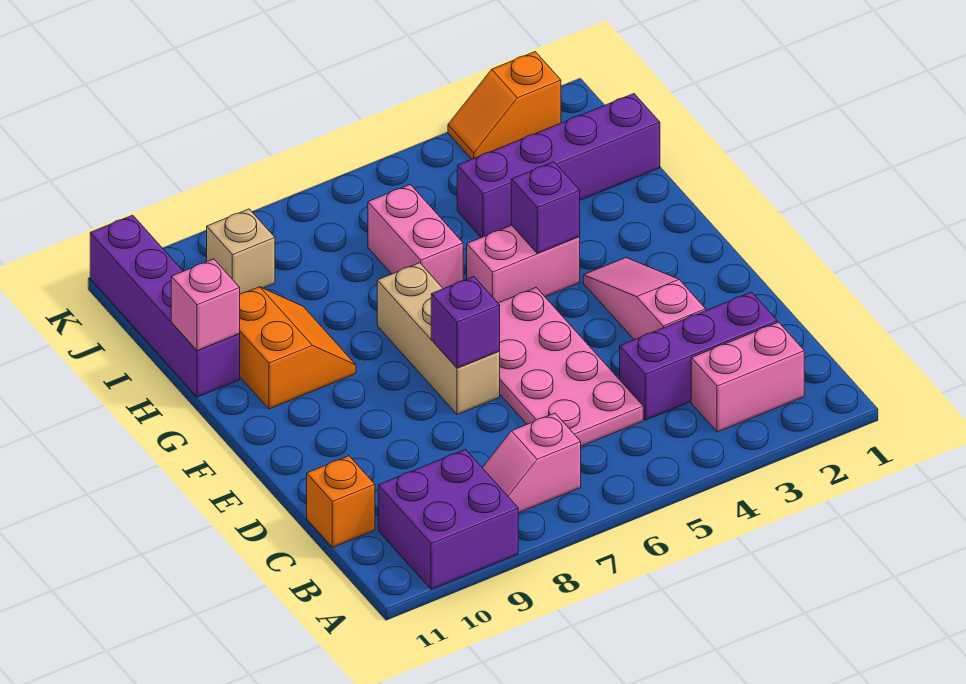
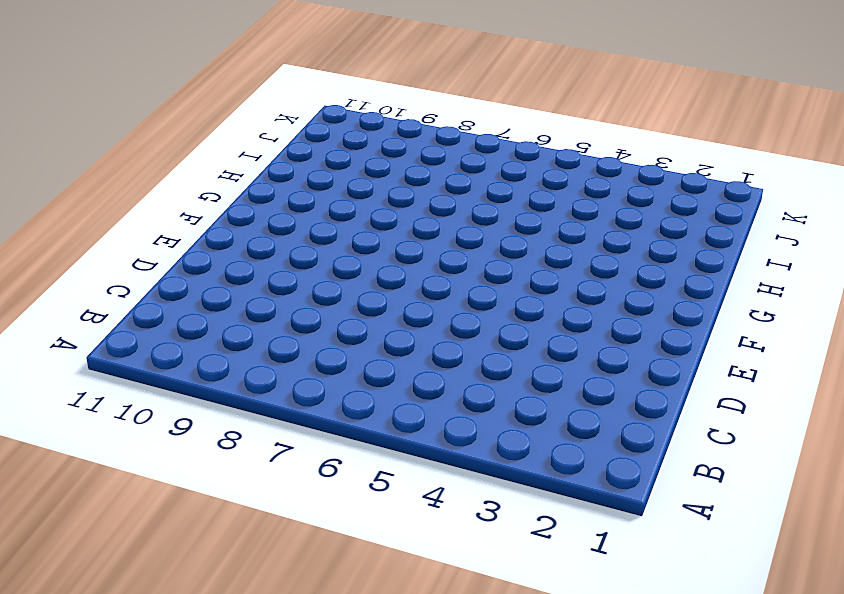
none -> purple brick A9:B10 level 1
none -> pink brick B2:B3 level 1
none -> pink slope B7:B8 level 1 top 7

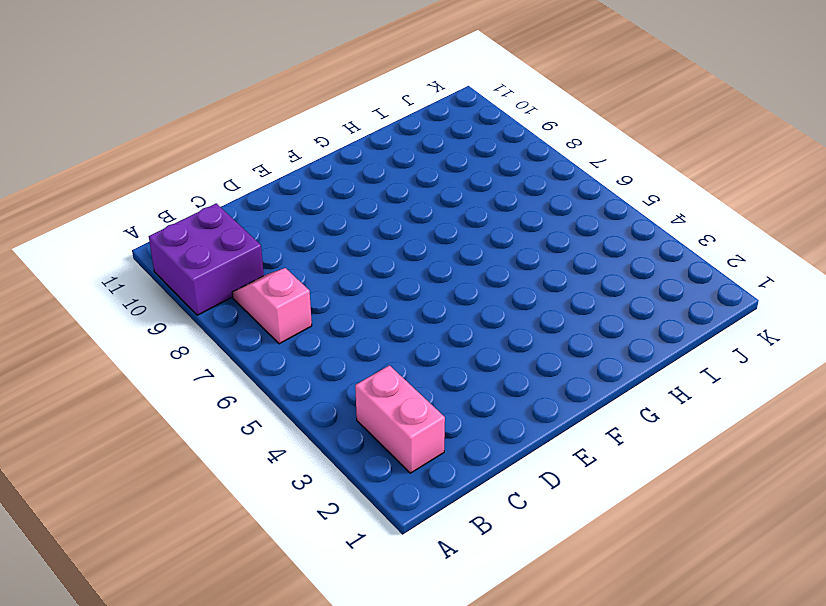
none -> purple brick C2:C4 level 1
none -> pink plate C5:F6 level 1
none -> orange brick C11 level 1

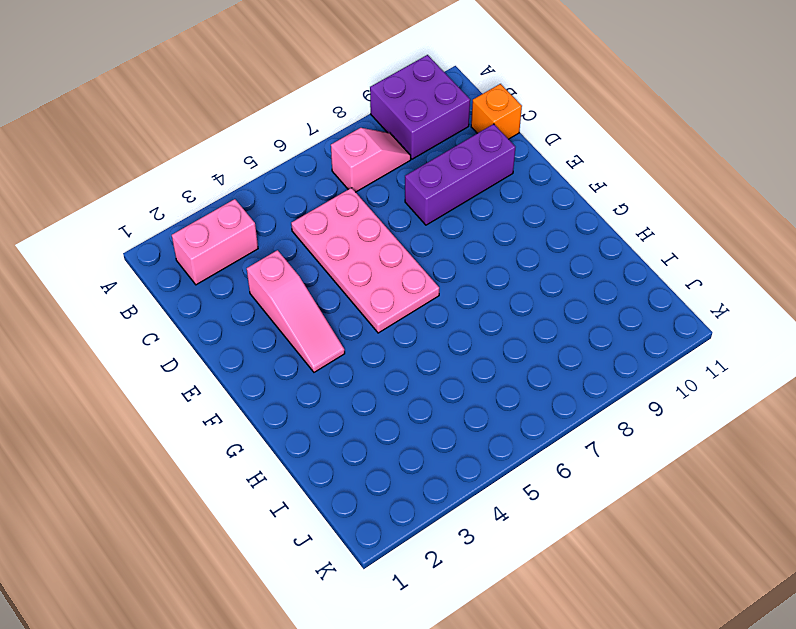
purple brick D8:D10 level 1 -> purple brick C2:C4 level 1
none -> tan brick E7:G7 level 1
none -> pink brick G4:G5 level 1
none -> orange slope G9:H10 level 1 top 10

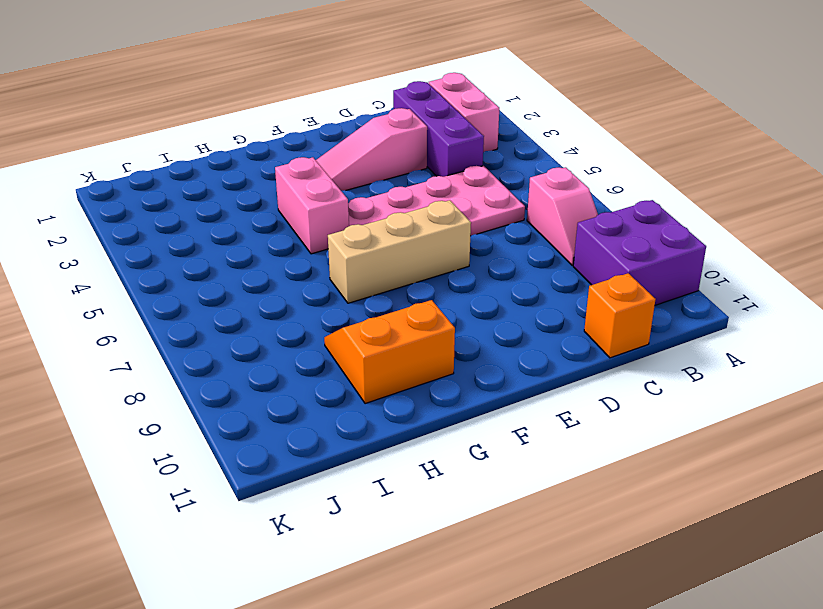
none -> pink brick H6:I6 level 1
none -> purple brick H11:K11 level 1
none -> purple brick I1:I4 level 1

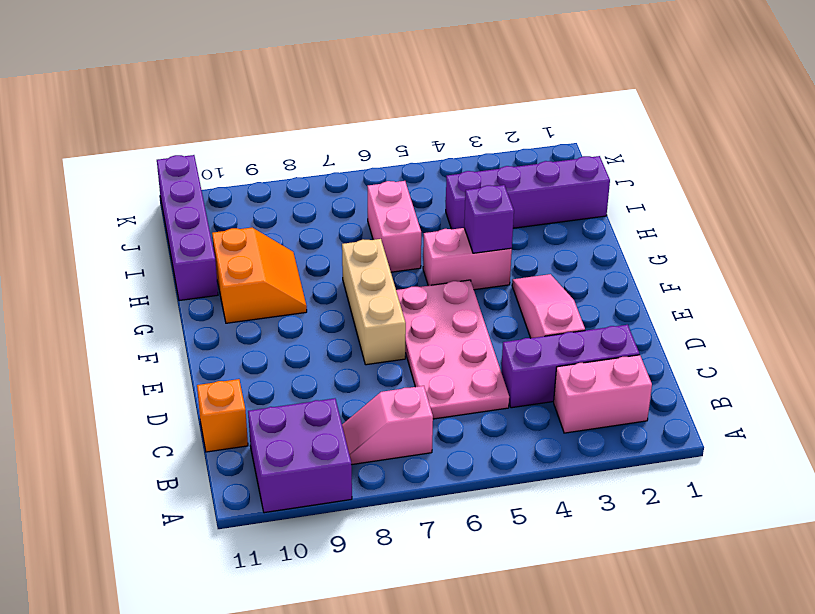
none -> tan brick J9 level 1
none -> orange slope K2:K3 level 1 top 2
none -> purple brick E7 level 2

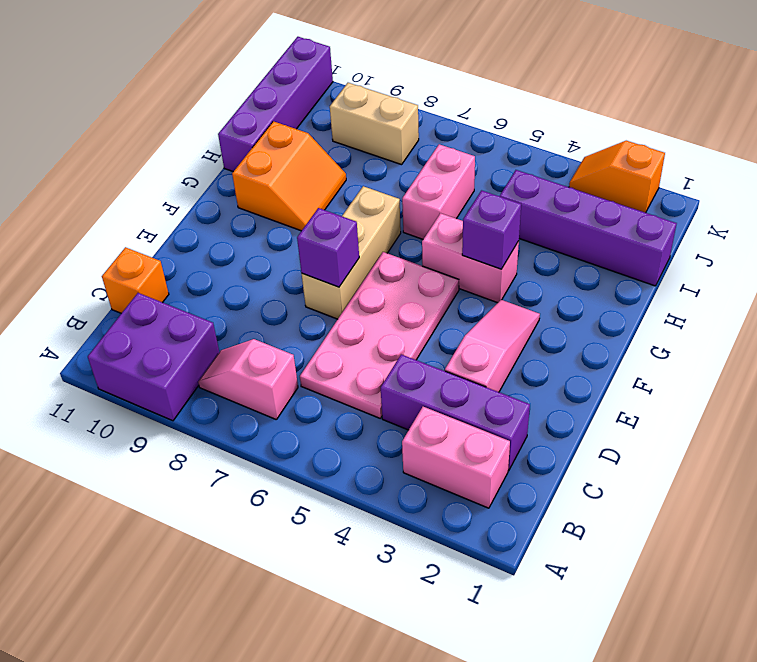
tan brick J8:J9 level 1 -> tan brick J9 level 1
none -> pink brick H11 level 2

